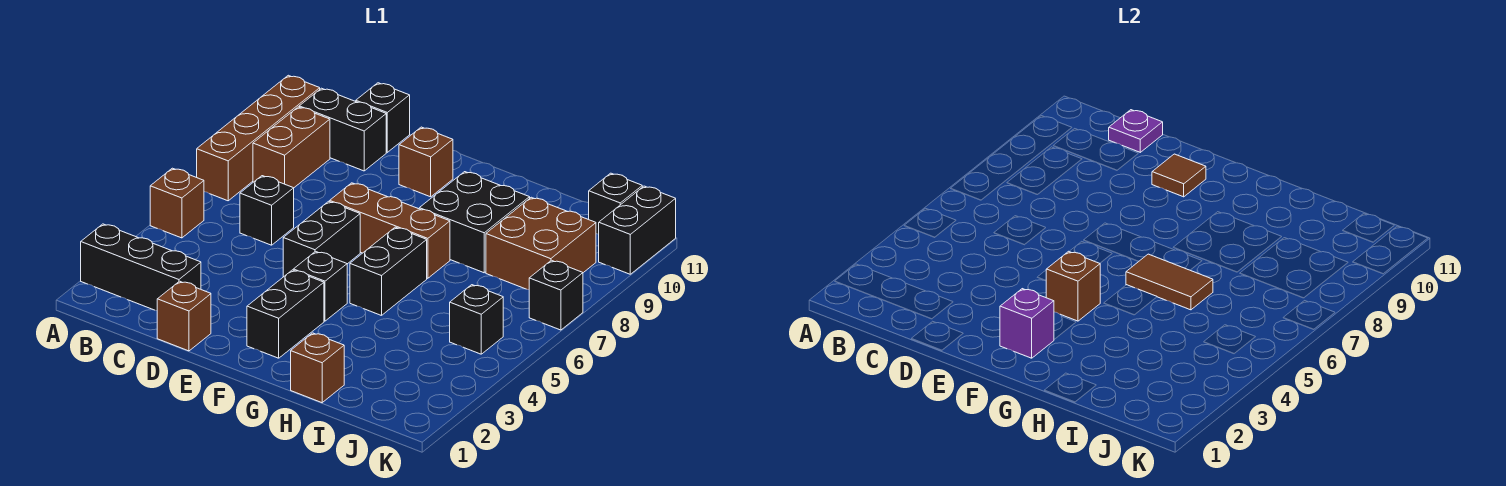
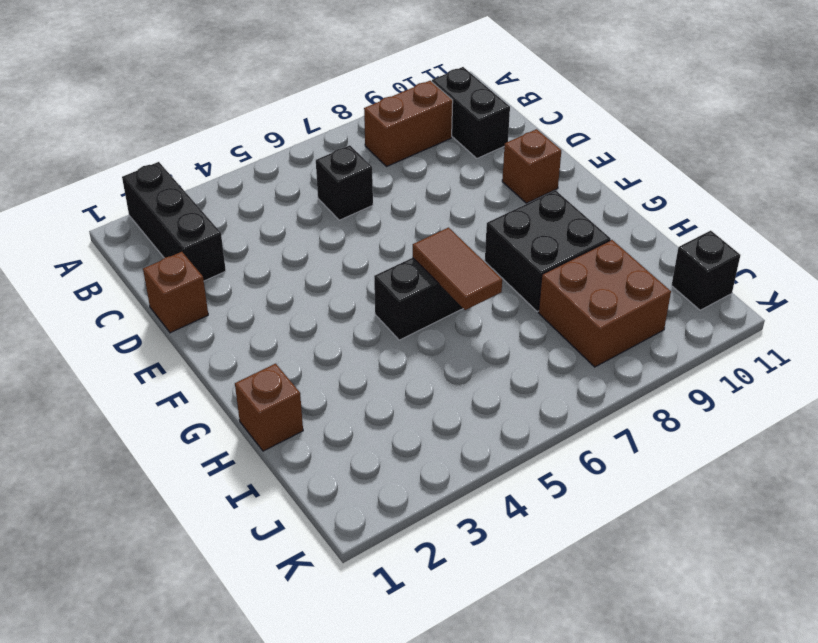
none -> brown brick A5 level 1
none -> brown brick A7:A10 level 1
none -> black brick C11 level 1

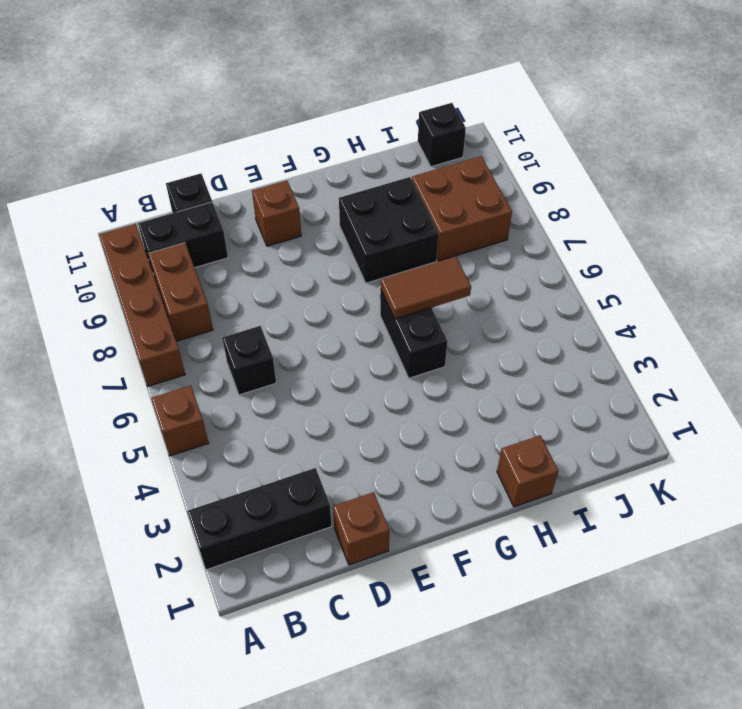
none -> black brick E5:E6 level 1
none -> brown brick E7:G7 level 1
none -> black brick F2:F3 level 1

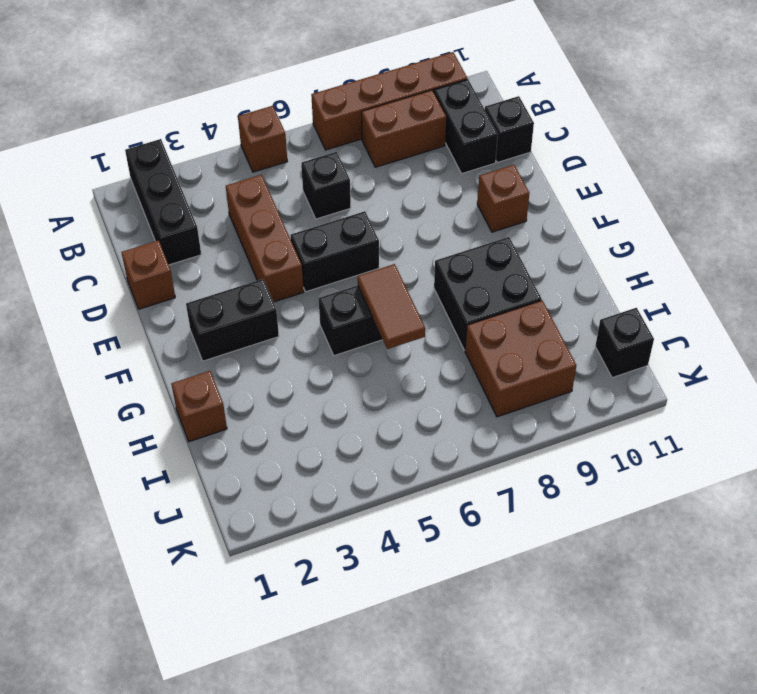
brown brick C4:E4 level 1 -> brown brick E7:G7 level 1
none -> black brick F4 level 1
none -> black brick J5 level 1
none -> black brick K7 level 1

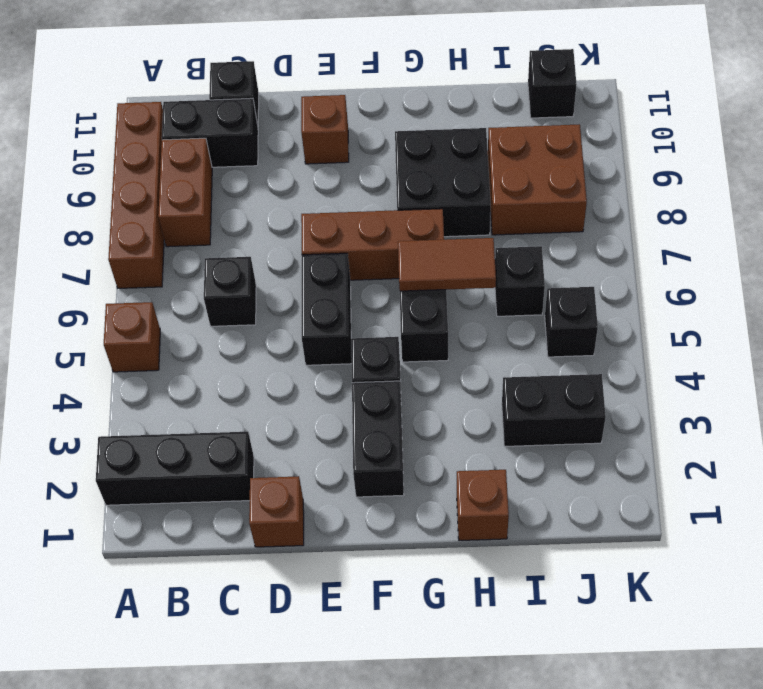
black brick I3:J3 level 1 -> black brick K10:K11 level 1
black brick I6 level 1 -> black brick K7 level 1
none -> purple plate C11 level 2
none -> brown tile E10 level 2
none -> purple brick F2 level 2

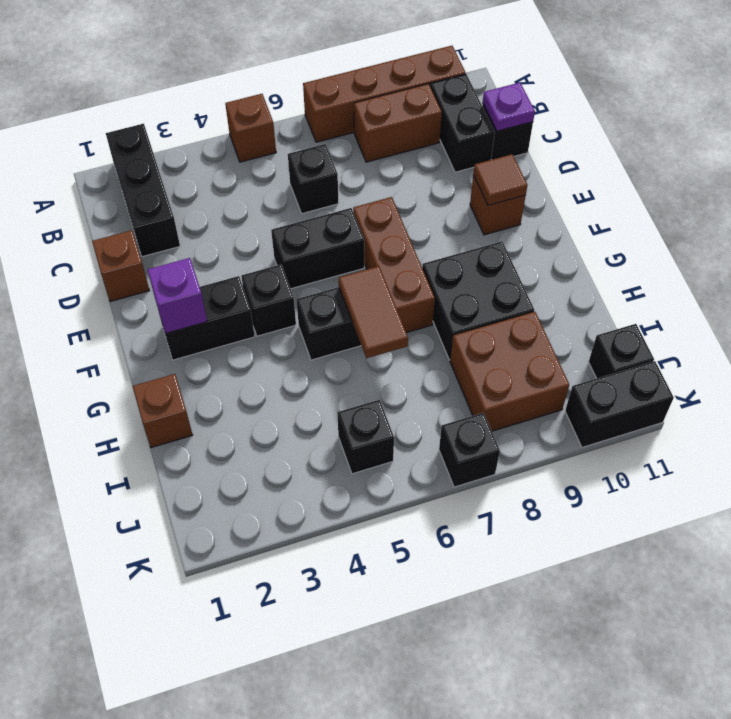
none -> brown brick F4 level 2

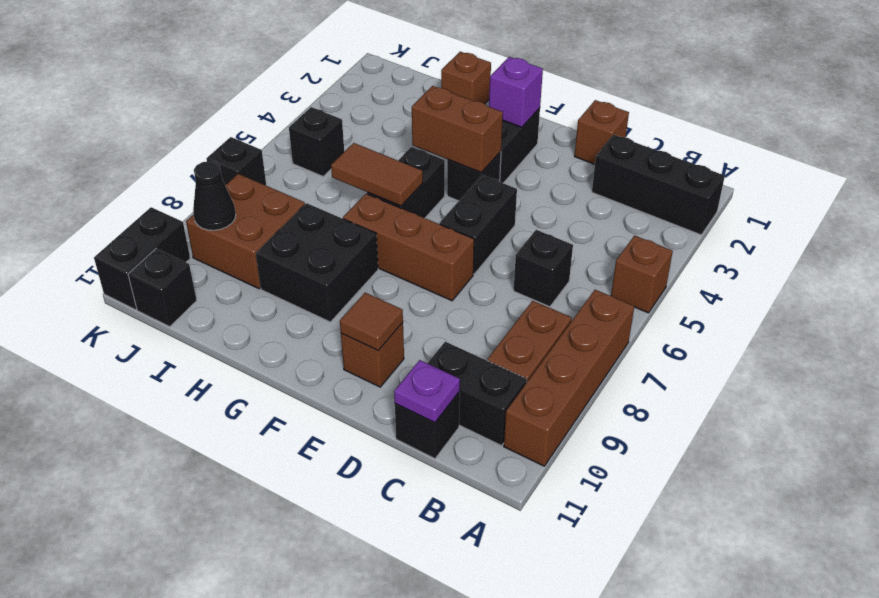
brown brick F4:G4 level 2 -> brown brick F4 level 2
black cone J9 level 2 -> none

